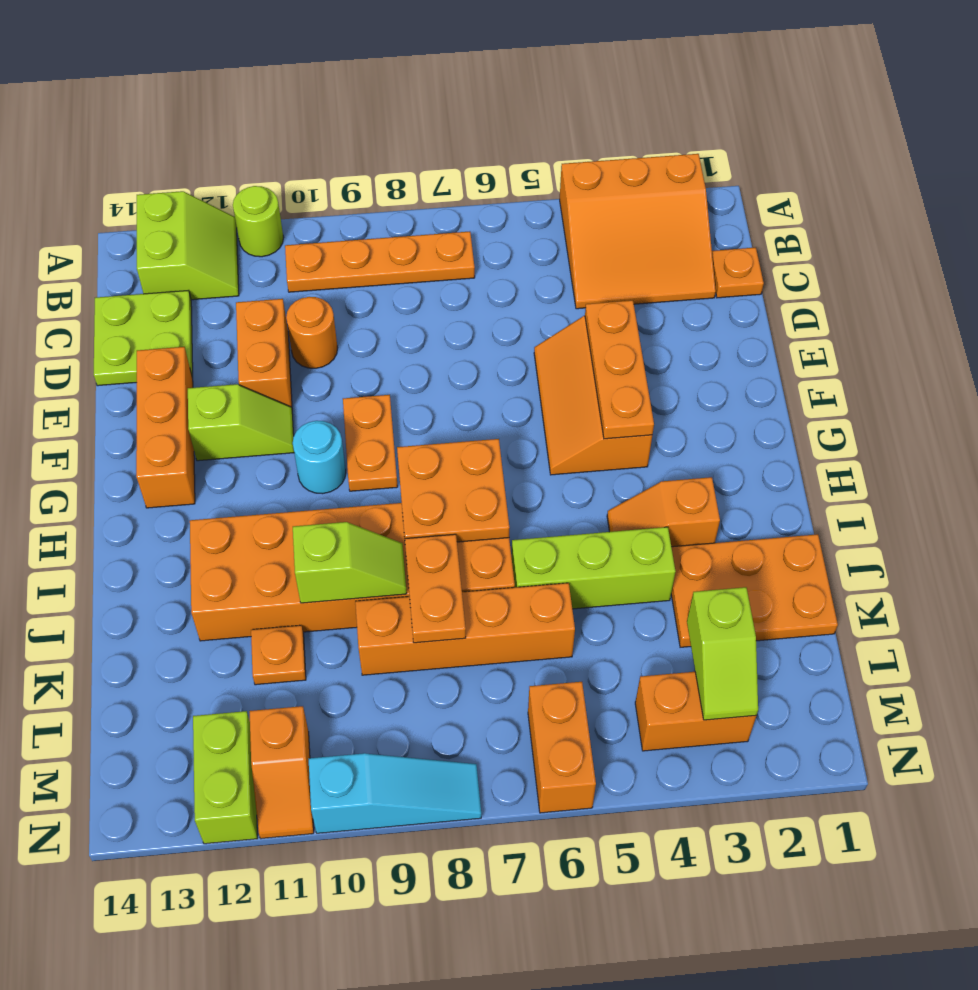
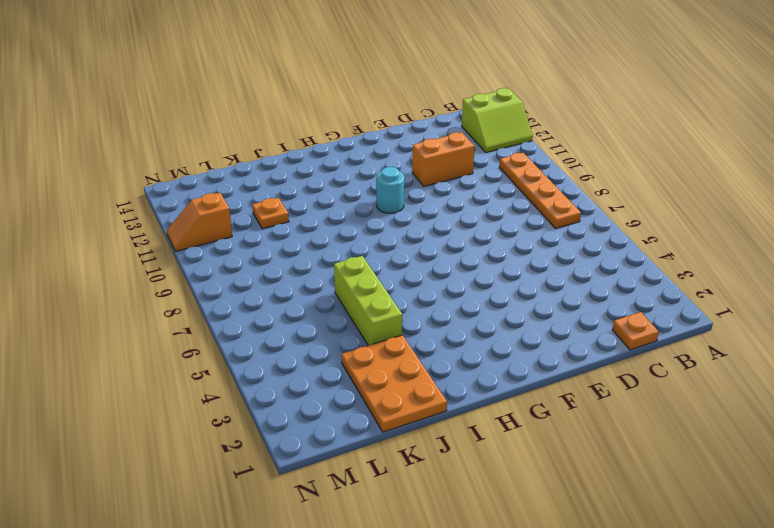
none -> orange slope A2:C4 level 1 top A
none -> lime round brick A11 level 1
none -> lime plate C13:D14 level 1

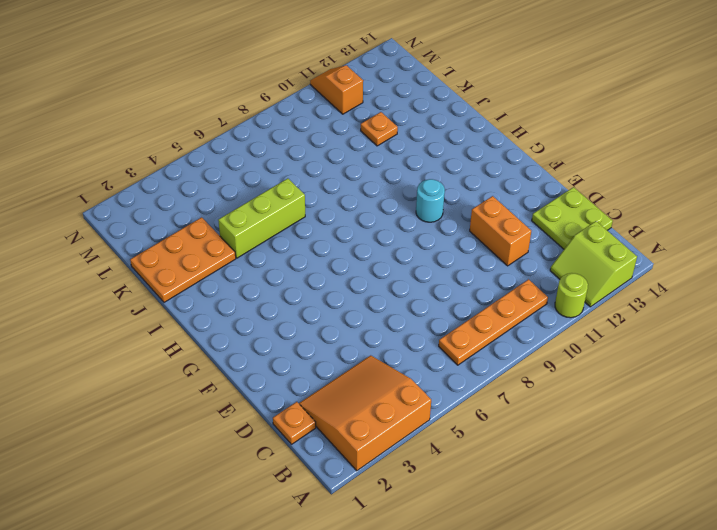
none -> orange round brick D10 level 1
none -> orange slope E4:G5 level 1 top 4
none -> orange brick E13:G13 level 1

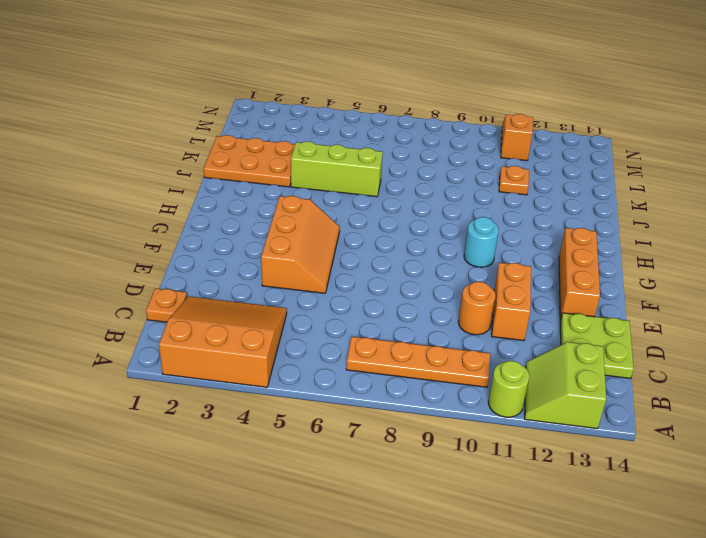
none -> orange plate F9:G9 level 1
none -> lime slope F11:F12 level 1 top 12
none -> orange slope I3:I4 level 1 top 3

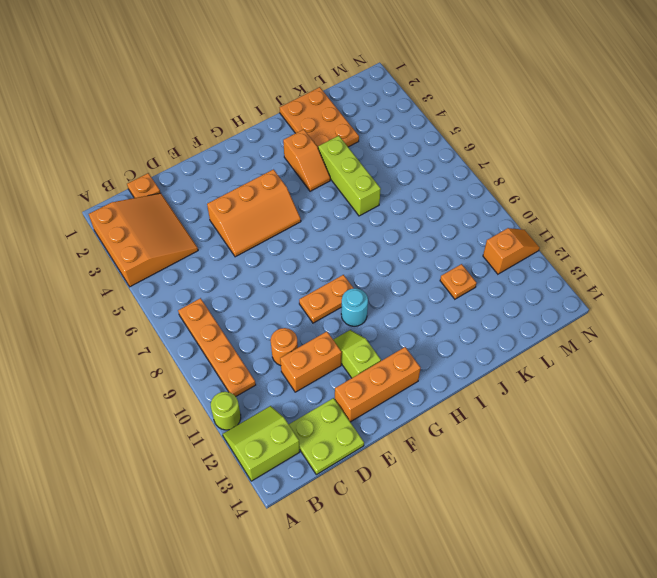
none -> orange brick I7:J12 level 1
none -> orange brick K6:K9 level 1
none -> orange brick M3:M4 level 1

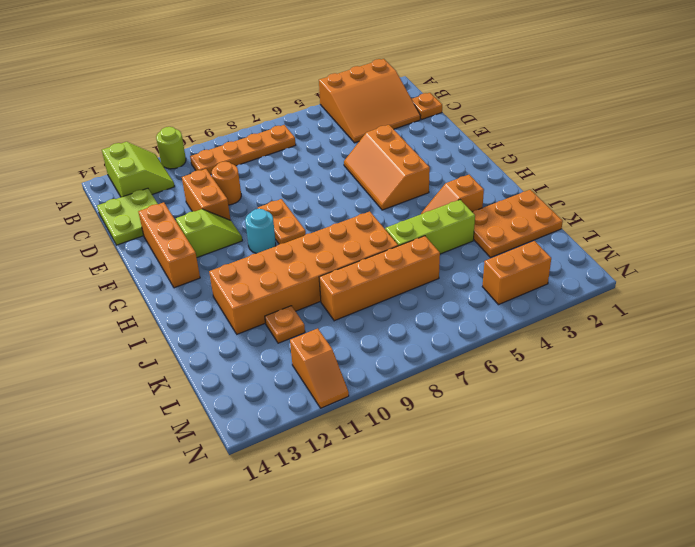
none -> orange brick M6:N6 level 1
none -> lime brick M12:N12 level 1
none -> cyan slope N8:N10 level 1 top 10

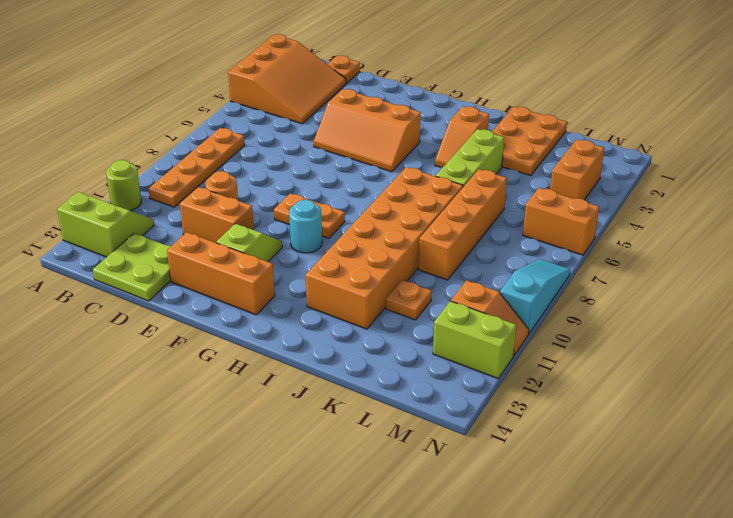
none -> orange plate E4:G4 level 2
none -> orange plate H7:I8 level 2
none -> orange plate J8:K8 level 2

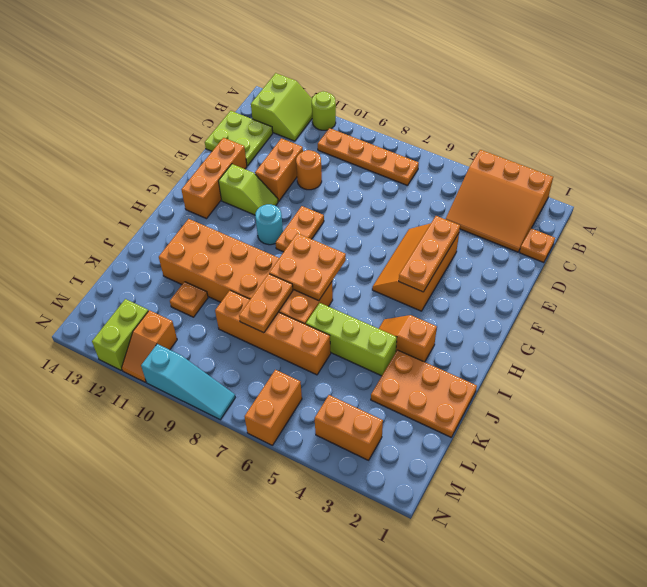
none -> lime slope J9:J10 level 2 top 10
none -> lime slope L3:M3 level 2 top L

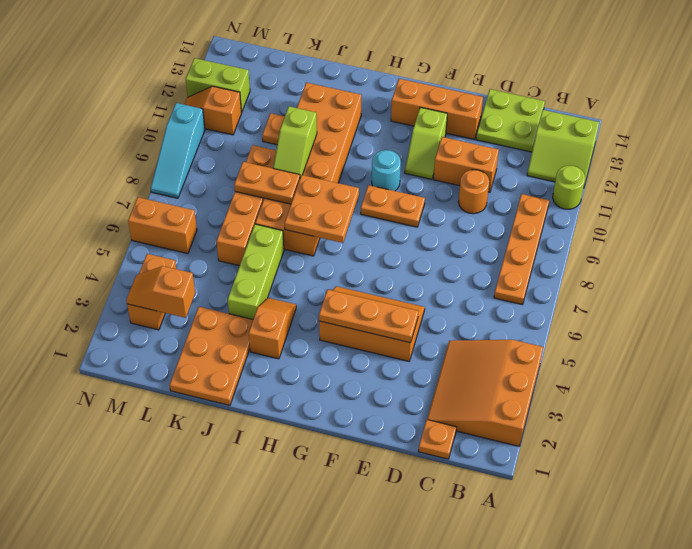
orange slope L3:M3 level 2 top L -> lime slope L3:M3 level 2 top L

